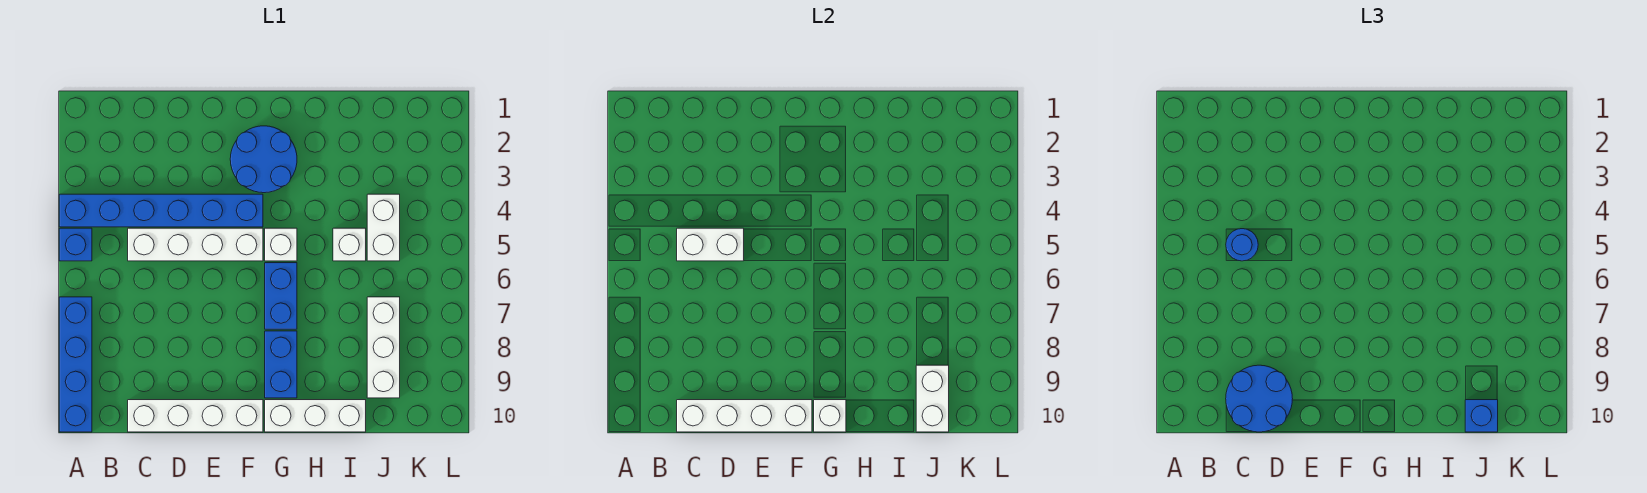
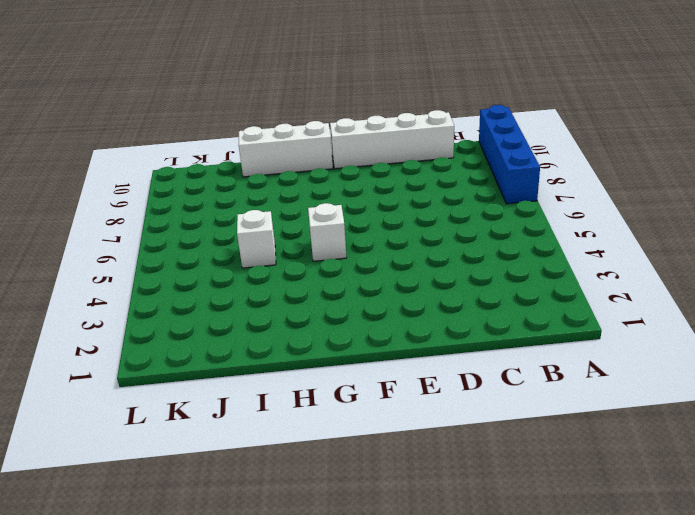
none -> blue brick A4:F4 level 1
none -> blue brick A5 level 1
none -> white brick C5:F5 level 1

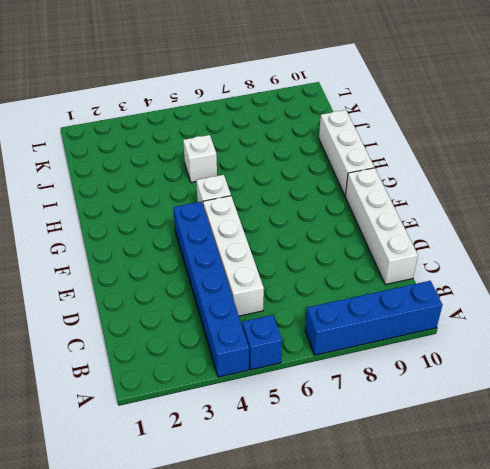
none -> blue round brick F2:G3 level 1
none -> blue brick G6:G7 level 1
none -> blue brick G8:G9 level 1

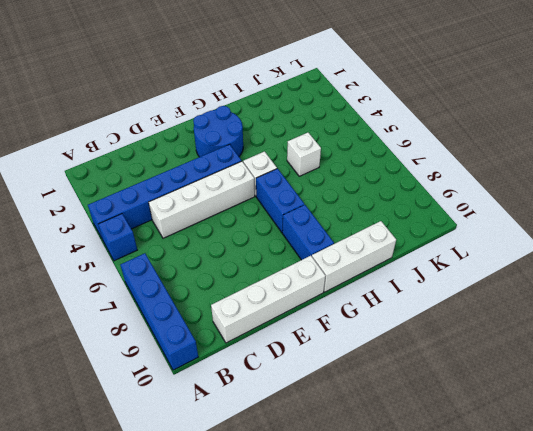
none -> white brick J4:J5 level 1
none -> white brick J7:J9 level 1
none -> white brick C5:D5 level 2

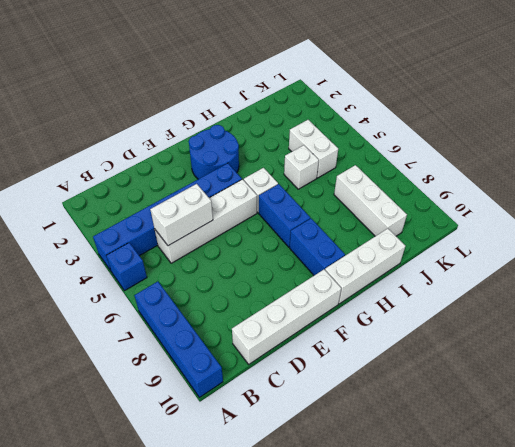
none -> white brick C10:F10 level 2
none -> white brick G10 level 2
none -> white brick J9:J10 level 2

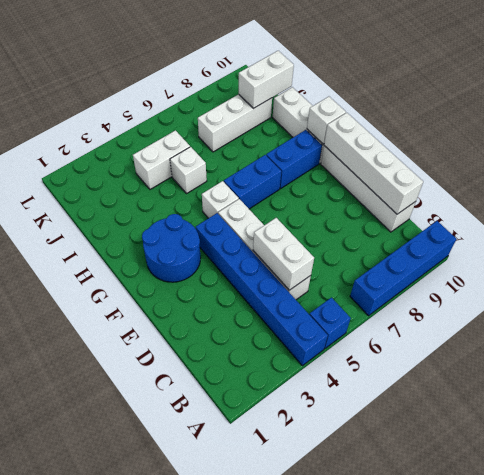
none -> blue round brick C5 level 3
none -> blue round brick C9:D10 level 3
none -> blue brick J10 level 3

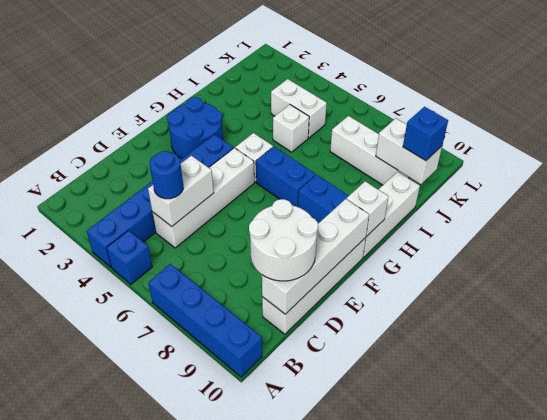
white round brick C9:D10 level 3 -> blue round brick C9:D10 level 3

